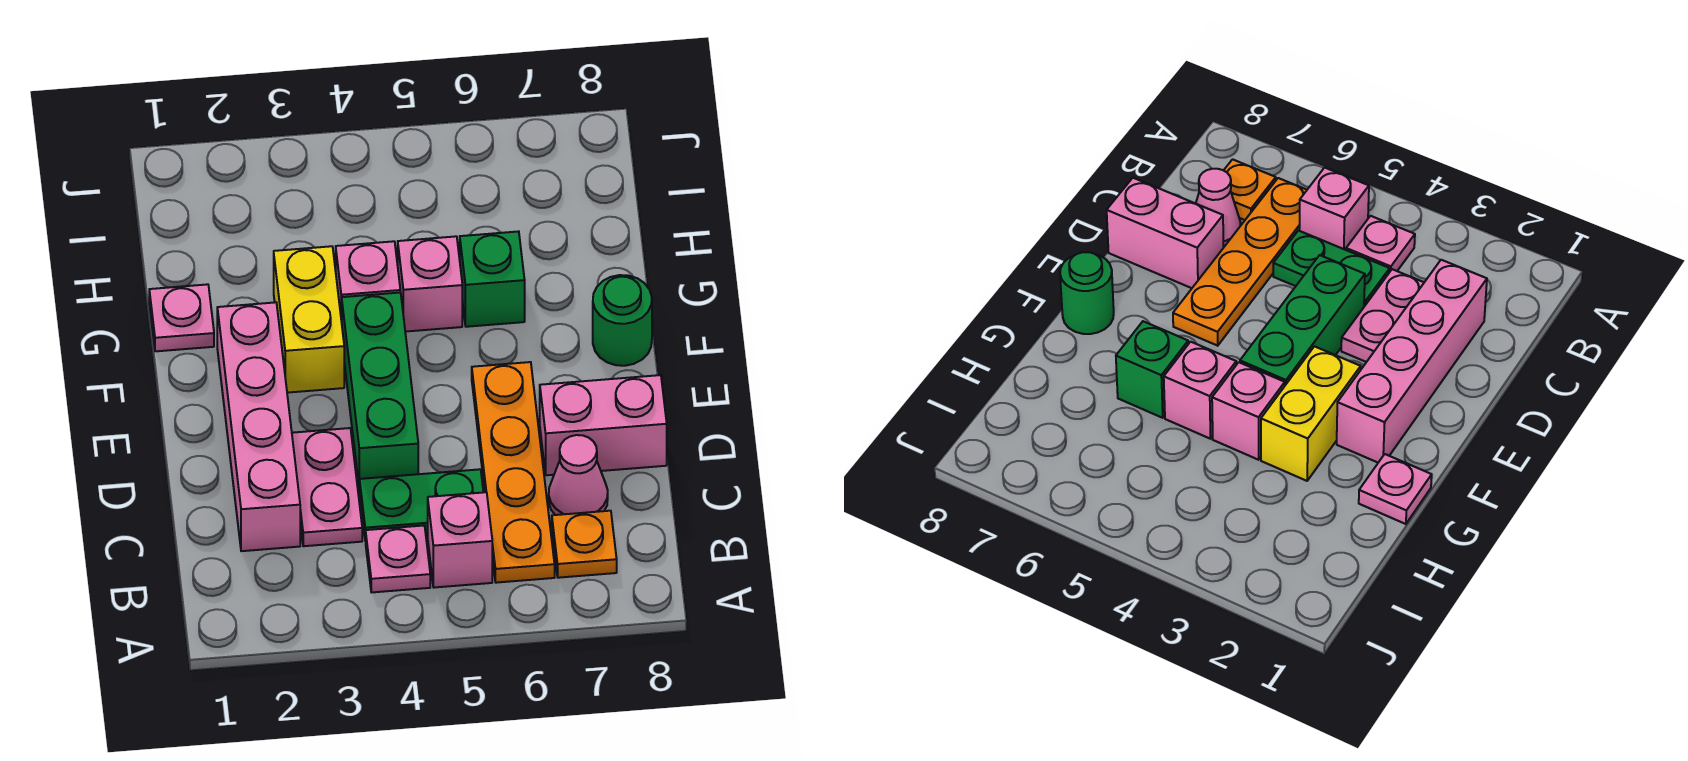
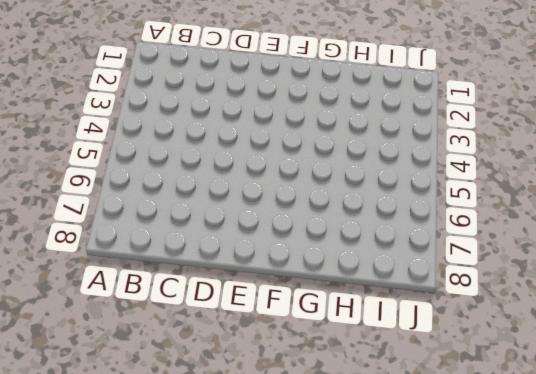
none -> pink plate B4 level 1
none -> pink brick B5 level 1
none -> orange plate B6:E6 level 1

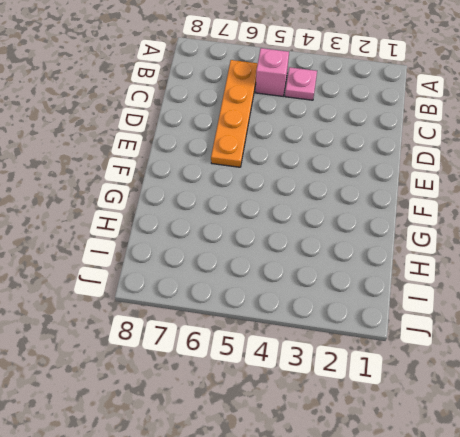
none -> orange plate B7 level 1
none -> pink brick C2:F2 level 1
none -> pink plate C3:D3 level 1

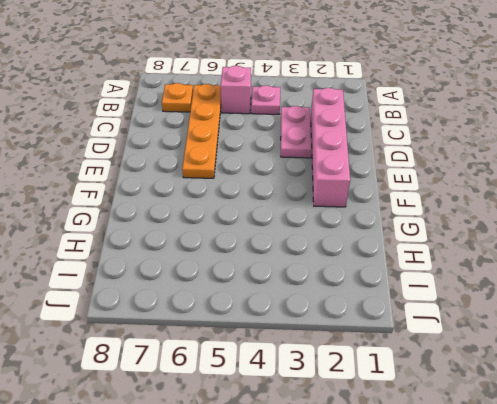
none -> green plate C4:C5 level 1
none -> pink cone C7 level 1
none -> green brick D4:F4 level 1

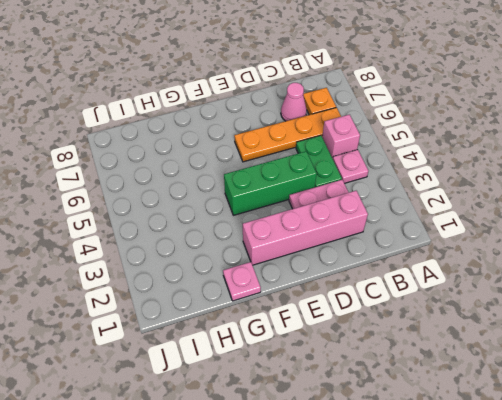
none -> pink brick D7:D8 level 1
none -> yellow brick F3:G3 level 1
none -> green round brick F8 level 1

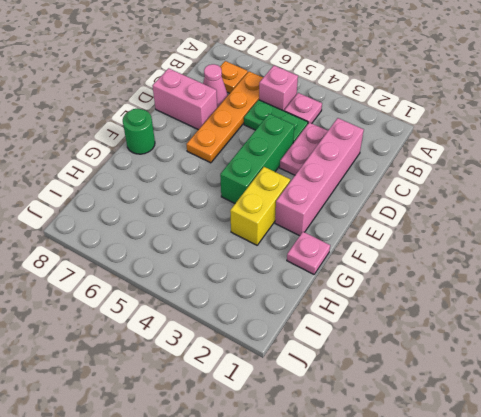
none -> pink brick G4 level 1
none -> pink brick G5 level 1
none -> green brick G6 level 1

